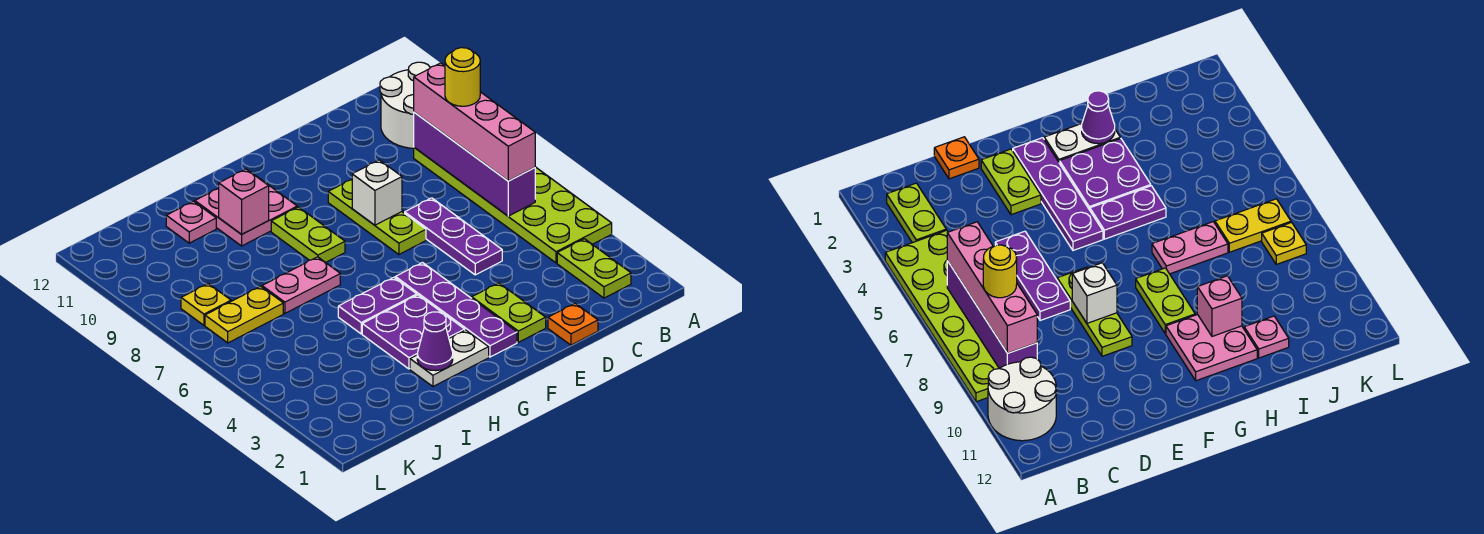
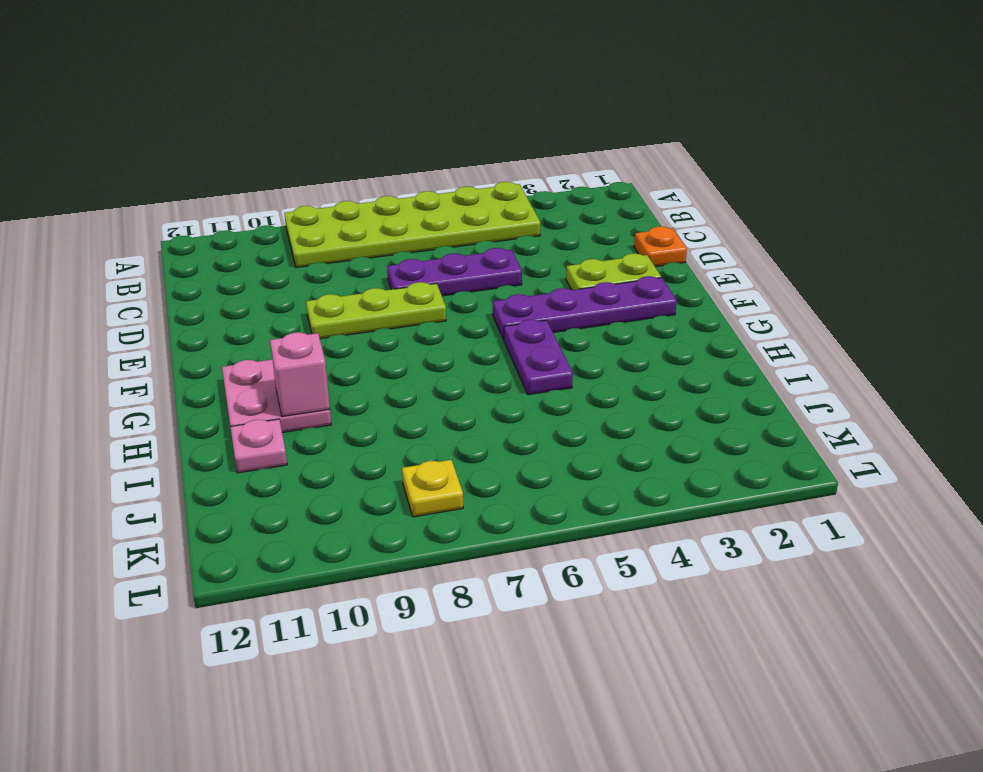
none -> white round brick A10:B11 level 1
none -> lime plate B2:B3 level 1
none -> white plate G2:H2 level 1

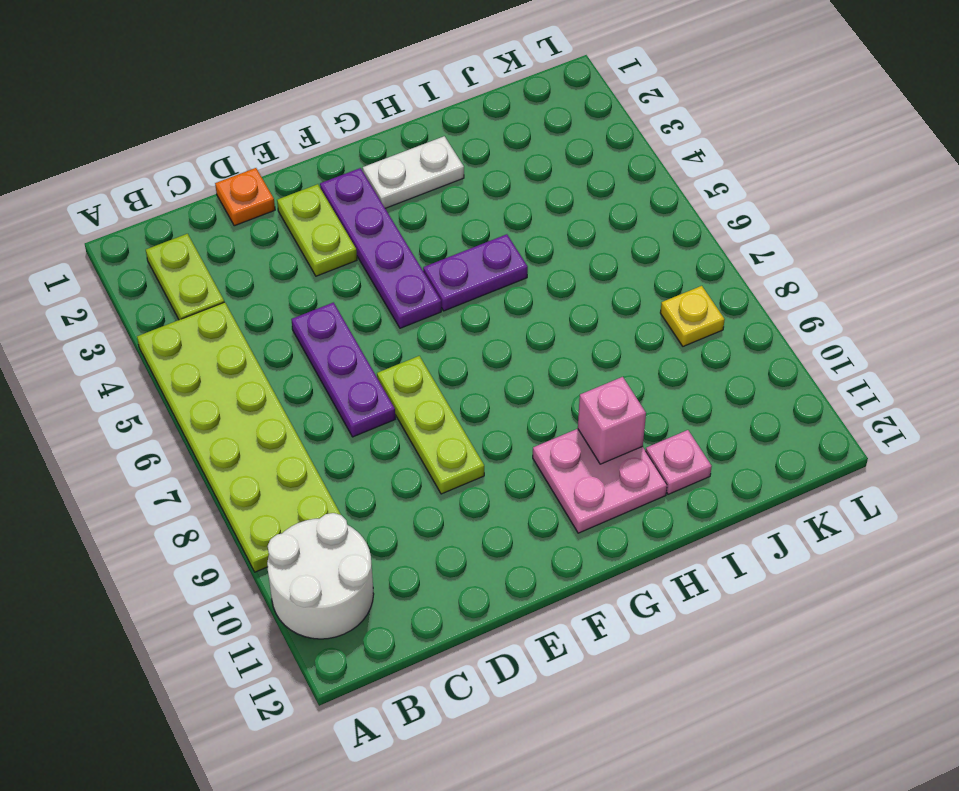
none -> purple plate G3:H4 level 1
none -> lime plate G8:G9 level 1
none -> pink plate H7:I7 level 1

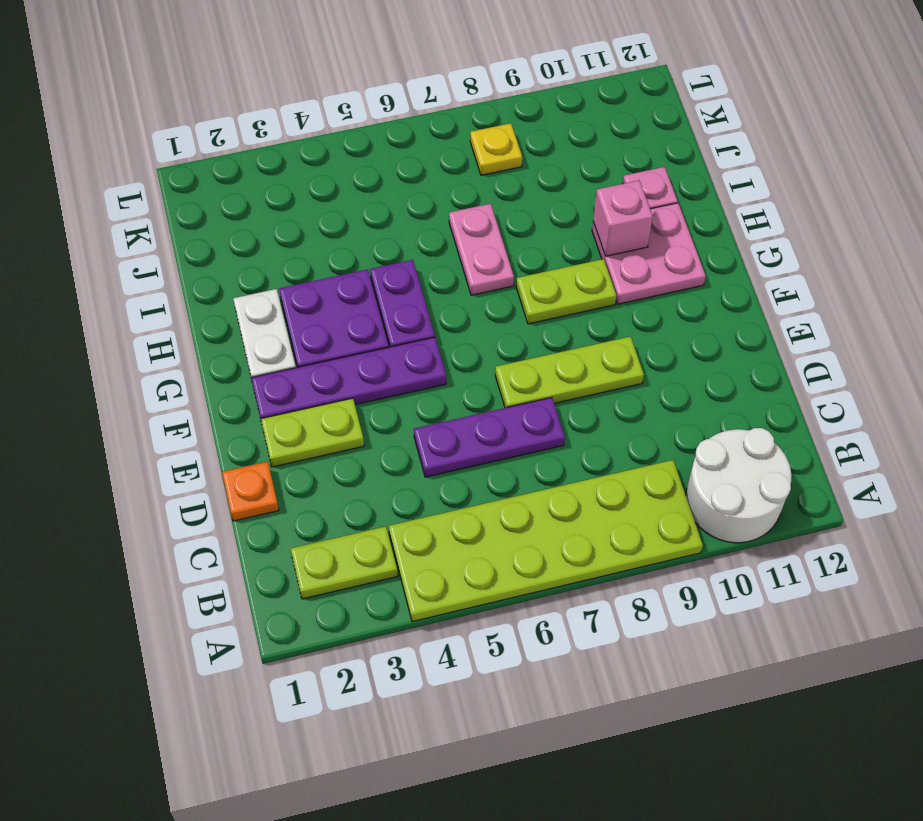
none -> yellow plate J7:K7 level 1
none -> purple brick B6:B9 level 2
none -> white brick E8 level 2

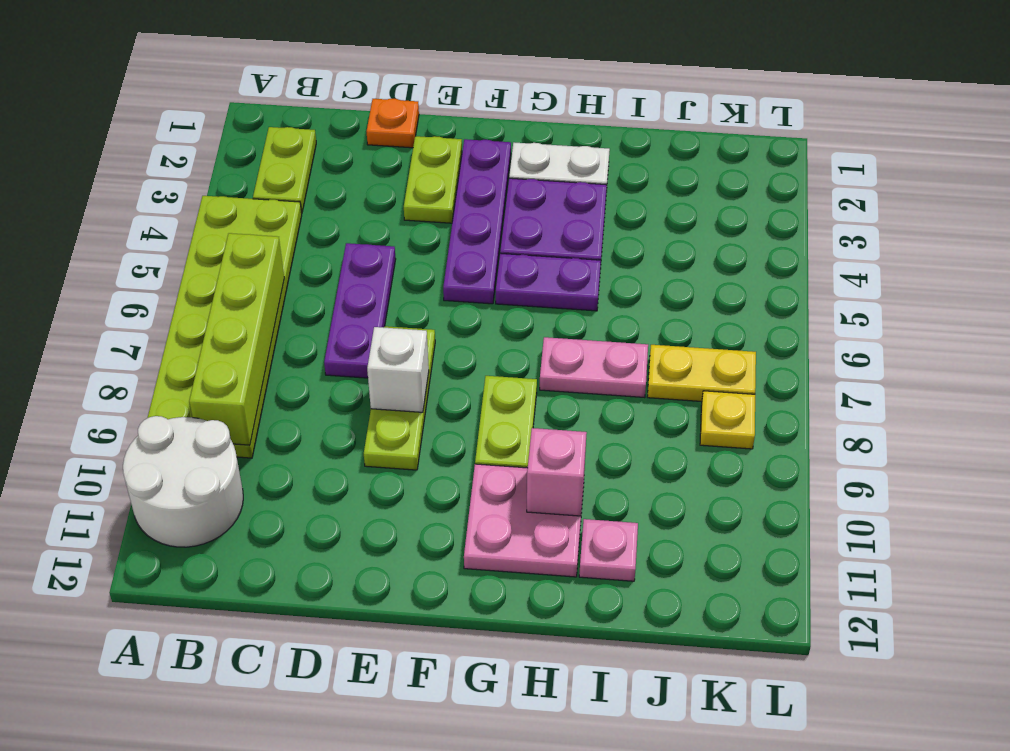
lime brick B6:B9 level 2 -> purple brick B6:B9 level 2
none -> purple cone H2 level 2
none -> pink brick B6:B9 level 3
none -> yellow round brick B8 level 4

